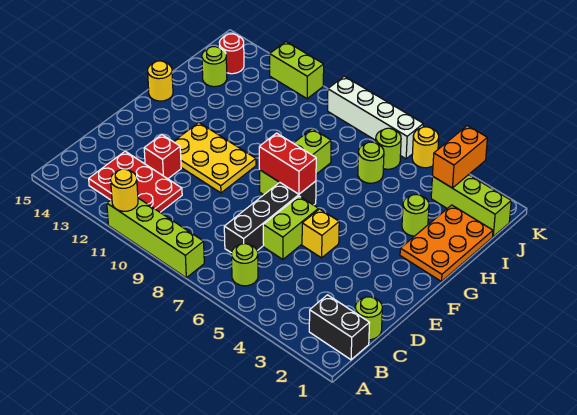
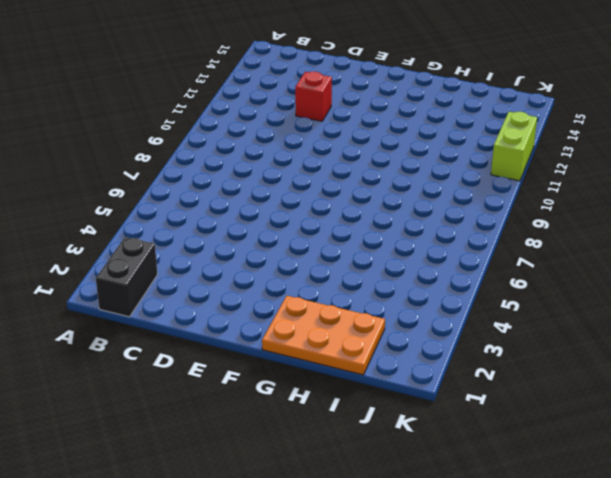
none -> lime brick A8:A11 level 1
none -> lime round brick B6 level 1
none -> red plate B11:C13 level 1

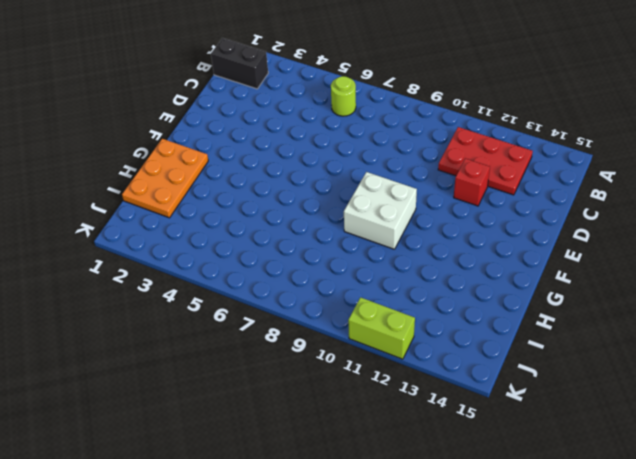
white brick F9:G10 level 1 -> yellow plate E10:F12 level 1
none -> lime brick A8:A11 level 1
none -> lime round brick C1 level 1
none -> black brick C7:F7 level 1

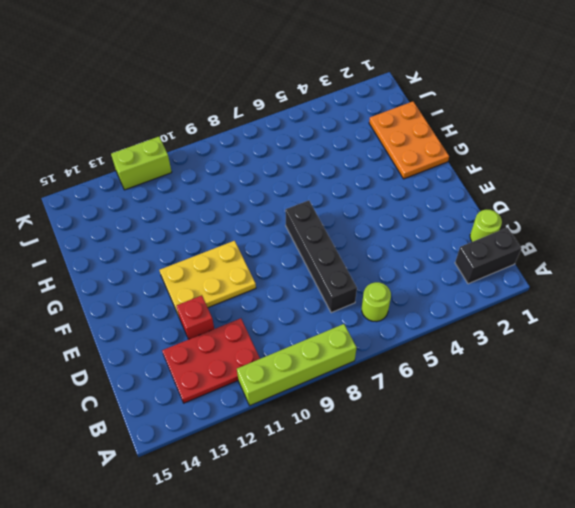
none -> lime brick D6:E6 level 1
none -> yellow brick E5 level 1
none -> lime brick F8:H8 level 1

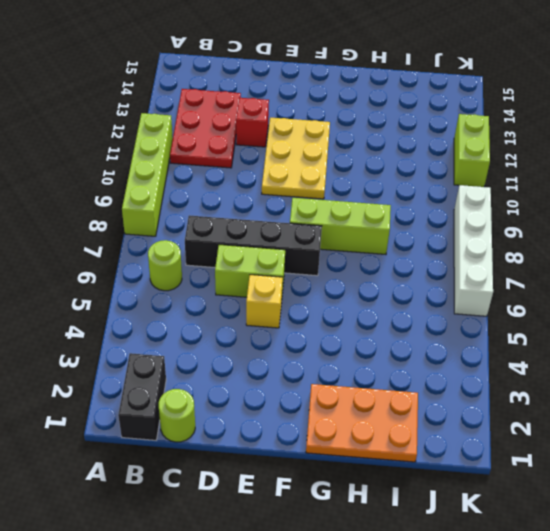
none -> yellow round brick G15 level 1
none -> lime round brick H3 level 1
none -> lime round brick I6 level 1

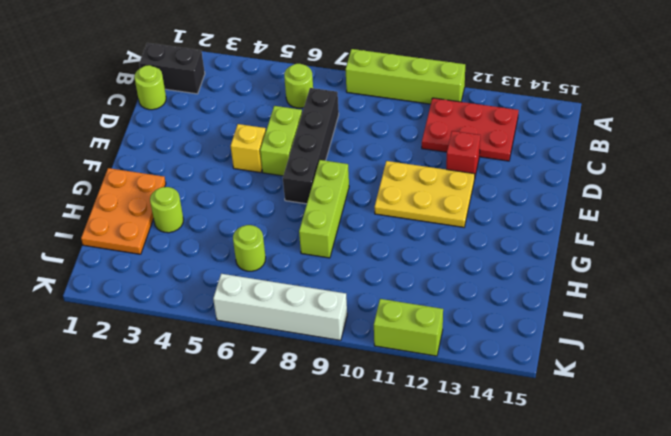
none -> yellow round brick G15 level 1
none -> lime round brick I14 level 1
none -> lime brick J1:J3 level 1

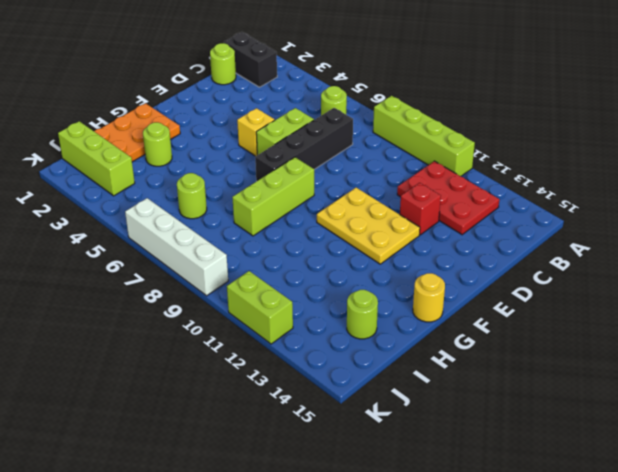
none -> lime round brick J6 level 1
none -> red round brick J14 level 1
none -> yellow round brick K5 level 1

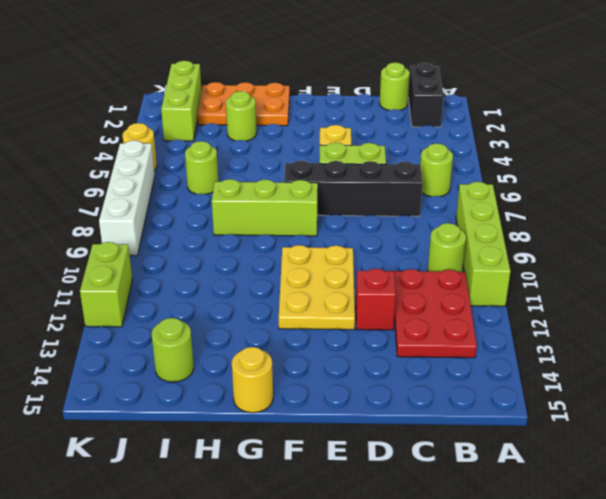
lime round brick B10 level 1 -> lime round brick J6 level 1
none -> red round brick J14 level 1
none -> yellow round brick A11 level 2
none -> red brick F7:F8 level 2

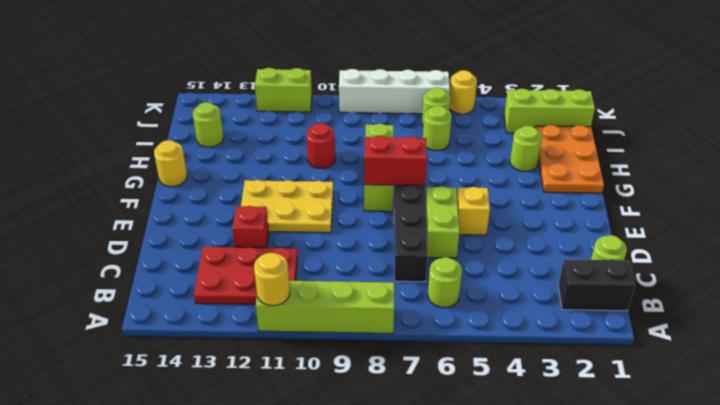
red round brick H10 level 1 -> red round brick J14 level 1
none -> orange brick J3:K3 level 2

